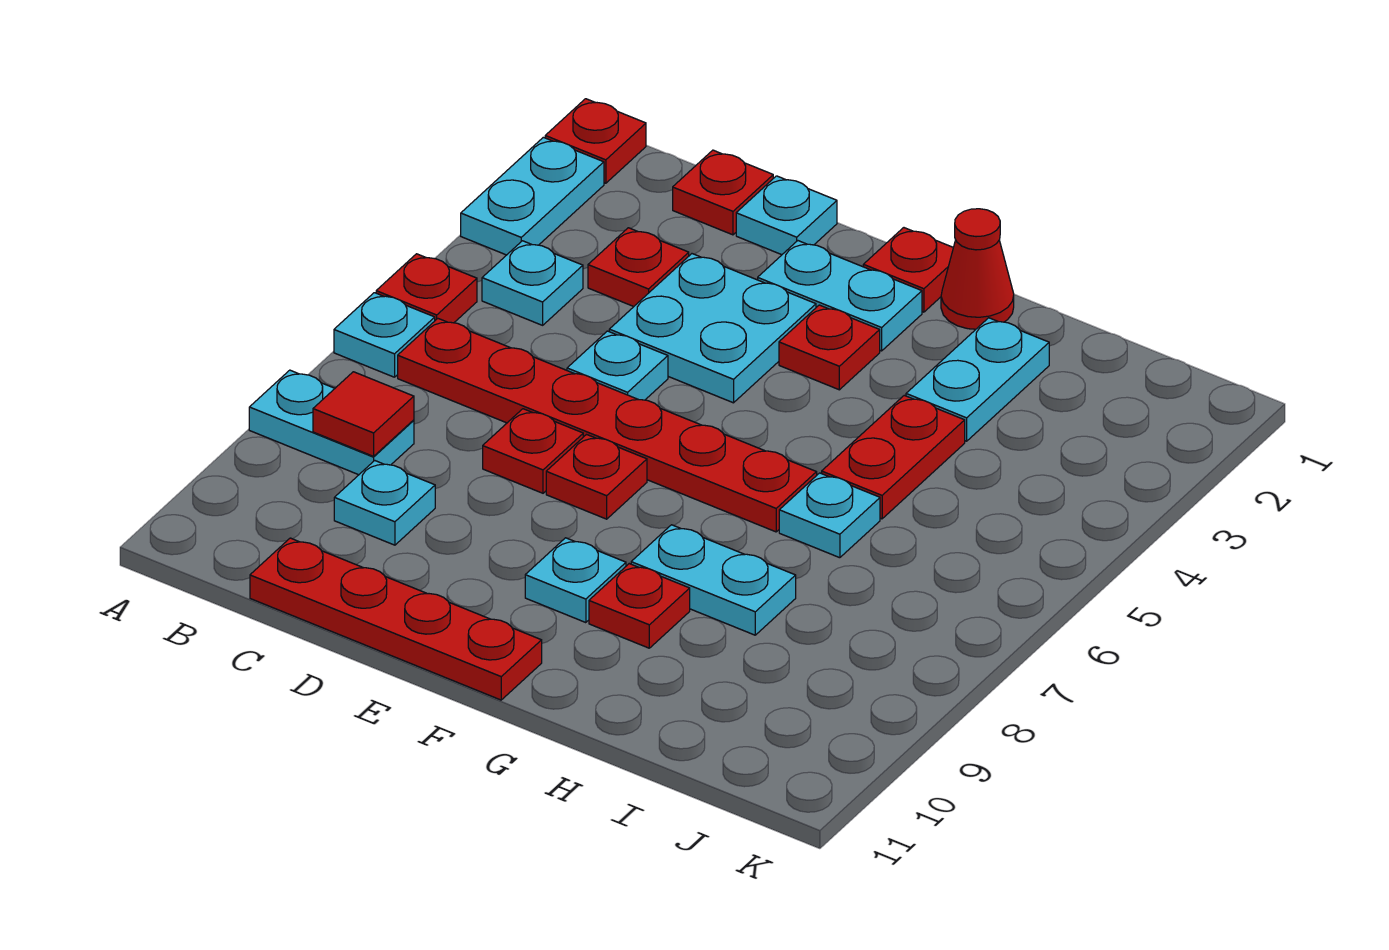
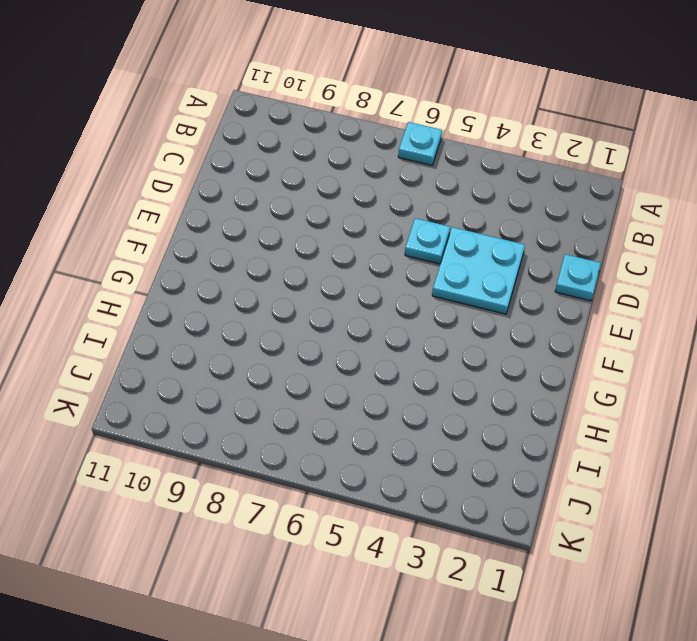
none -> red plate A1 level 1
none -> cyan plate A2:A3 level 1
none -> red plate A5 level 1

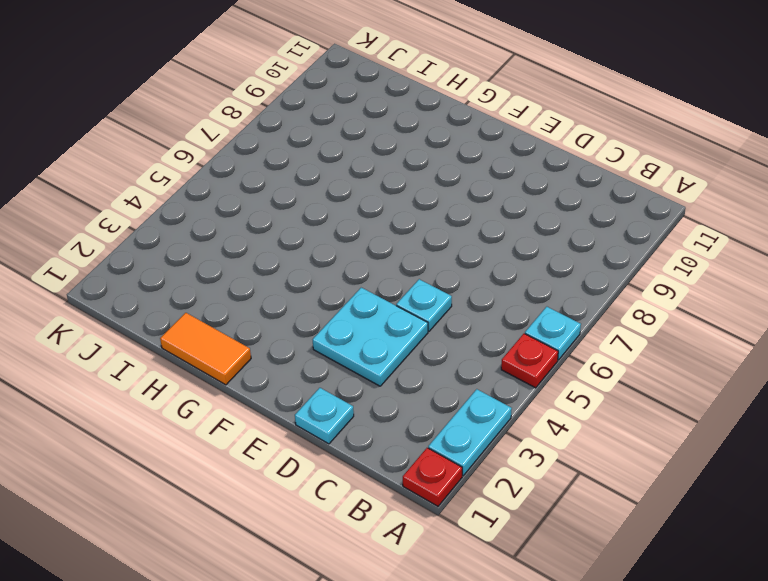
orange tile G1:H1 level 1 -> red cone G1 level 1
none -> cyan plate A8:B8 level 1
none -> cyan plate B4 level 1
none -> red plate B6:G6 level 1

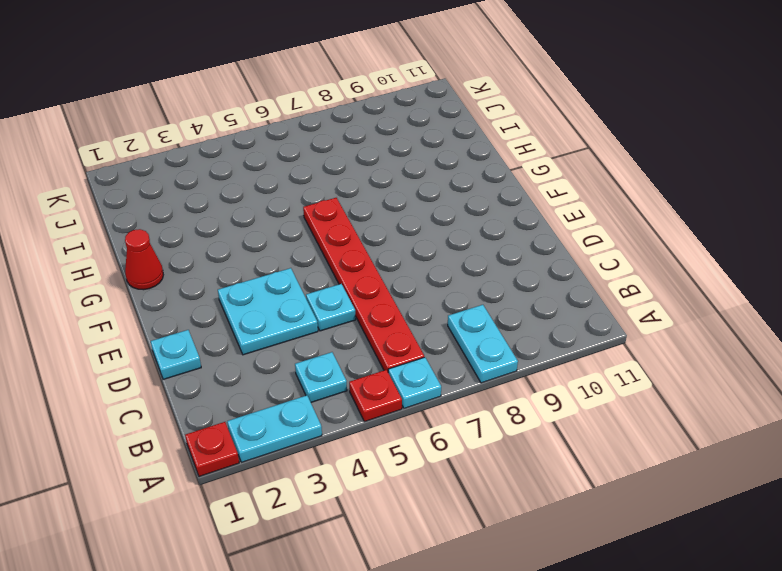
none -> red plate C1 level 1
none -> red plate C3 level 1
none -> cyan plate C9 level 1

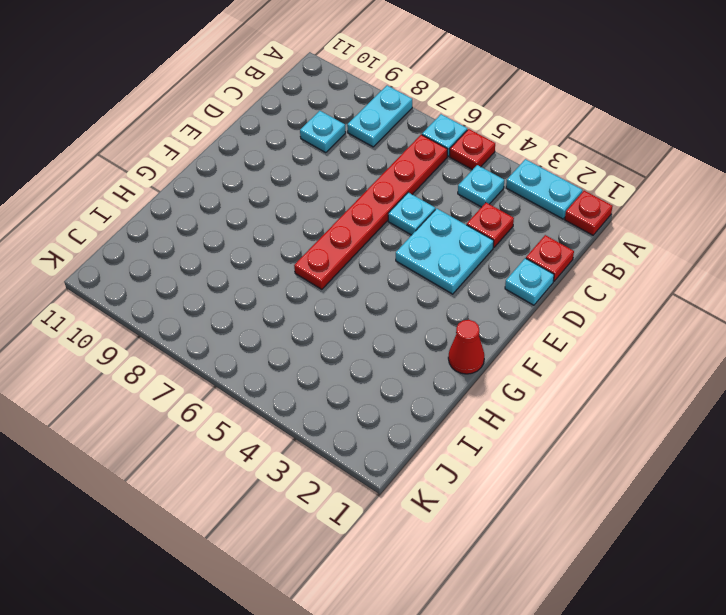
none -> red plate C11:F11 level 1
none -> red plate D7 level 1
none -> cyan plate E2:F2 level 1

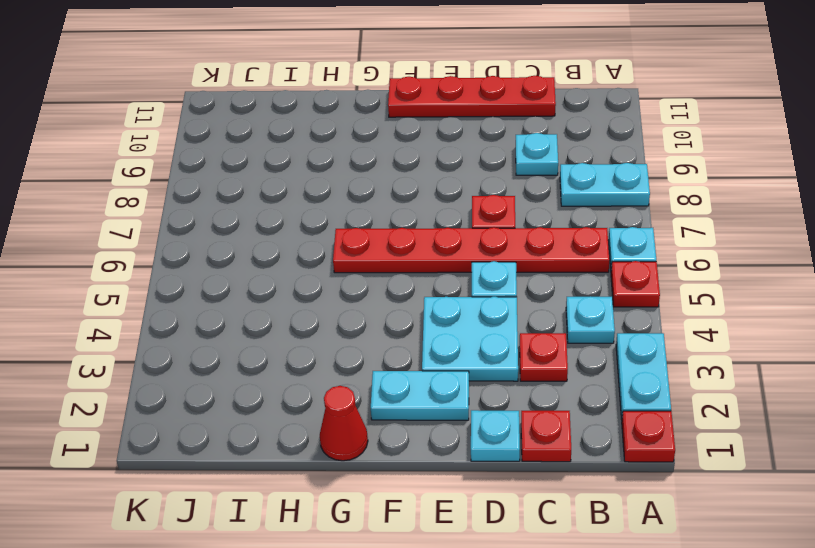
none -> red plate E7 level 1
none -> red plate F1 level 1
none -> red plate F3 level 1

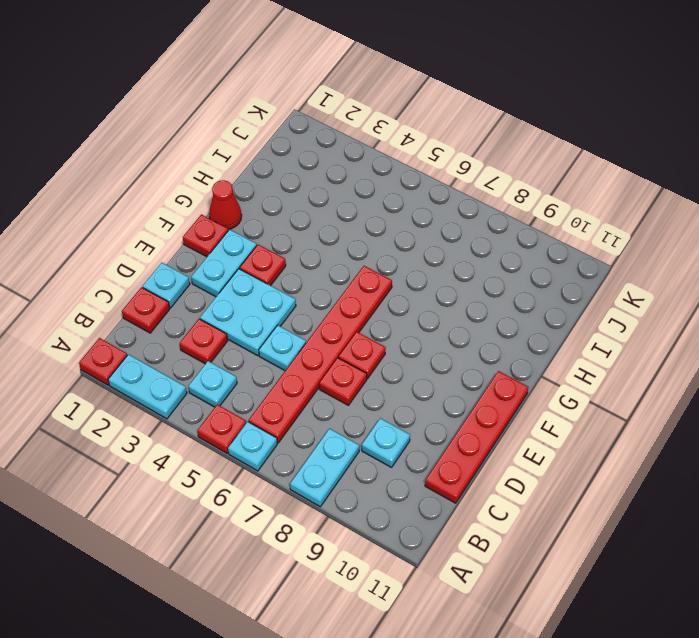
none -> cyan plate F9 level 1
none -> cyan plate G8:H8 level 1
none -> red plate G9 level 1

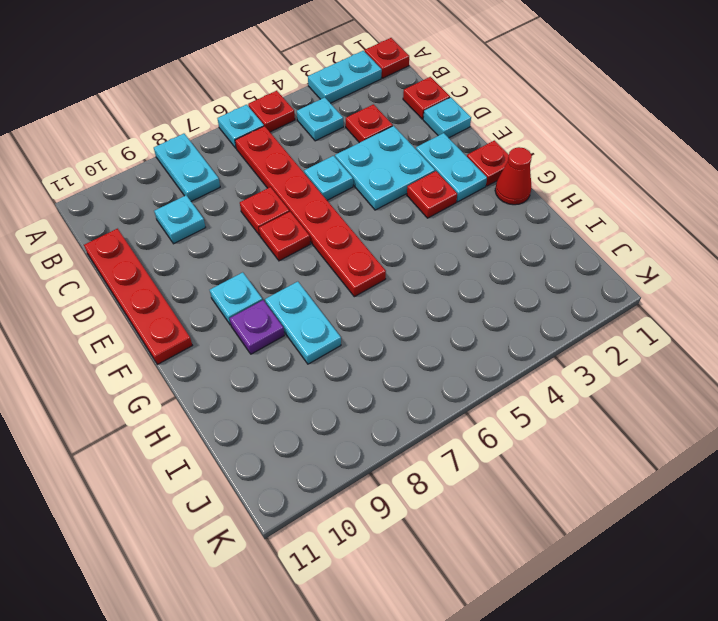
purple plate G9 level 1 -> red plate G9 level 1
none -> cyan plate H2:H3 level 1
none -> red plate H4:H5 level 1
none -> cyan plate H6 level 1

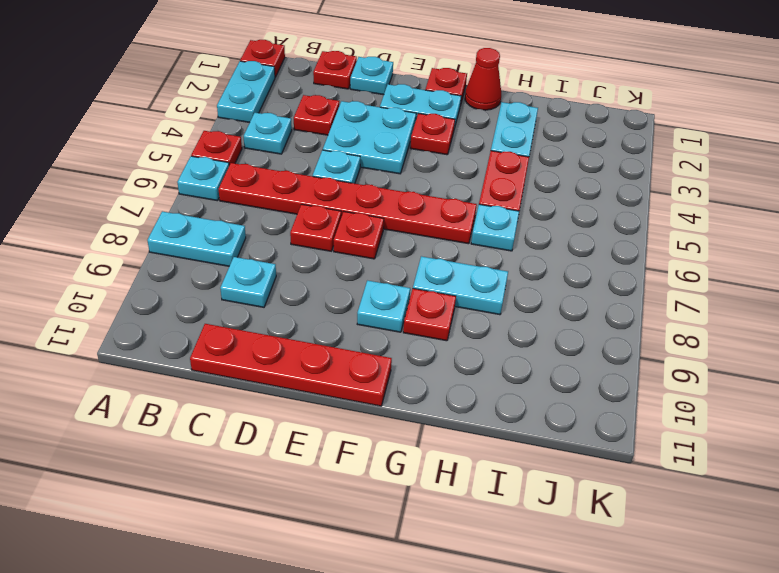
none -> red tile B8 level 2

